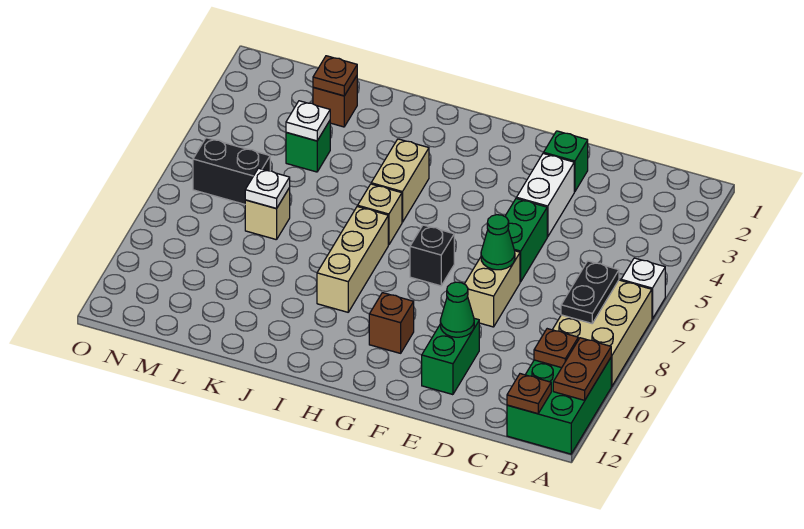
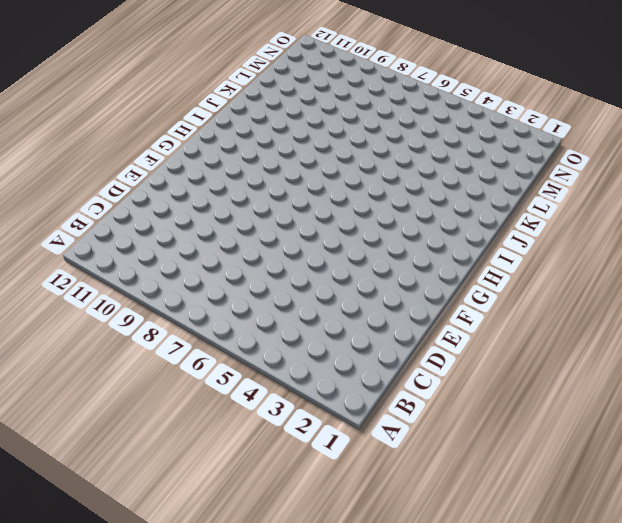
none -> white brick A6 level 1
none -> tan brick A7:B9 level 1
none -> green brick A10:B12 level 1

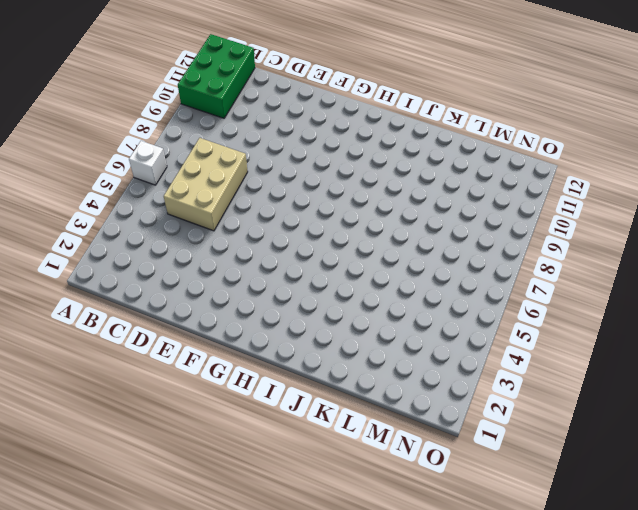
tan brick C5:D7 level 1 -> tan brick A7:B9 level 1
none -> green brick E2 level 1
none -> white brick E3:E4 level 1
none -> green brick E5:E6 level 1

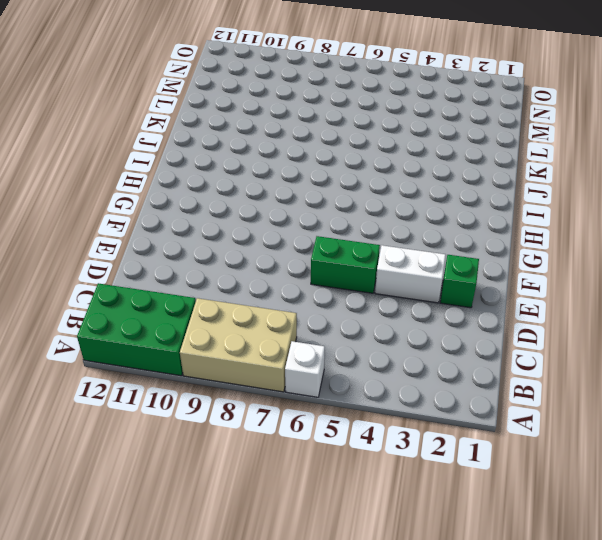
none -> tan brick E7:E8 level 1
none -> green brick E10:E11 level 1
none -> black brick G7 level 1

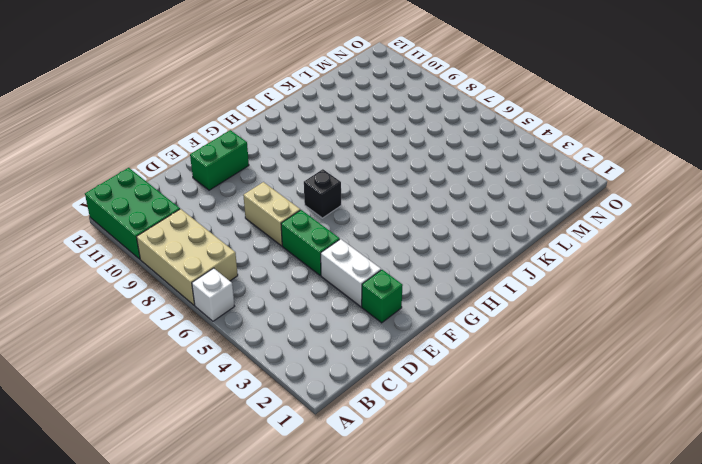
green brick E11:F11 level 1 -> green brick E10:E11 level 1
none -> brown brick G10 level 1
none -> tan brick I4:I5 level 1
none -> tan brick I6 level 1

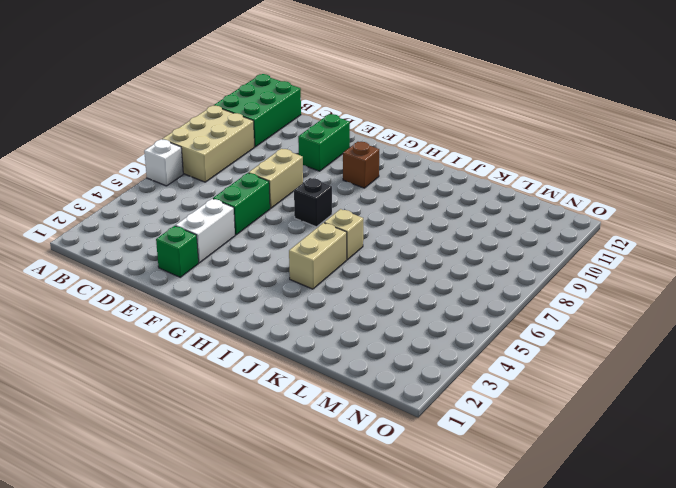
none -> tan brick I7:I9 level 1
none -> brown brick L2 level 1
none -> green brick L4 level 1

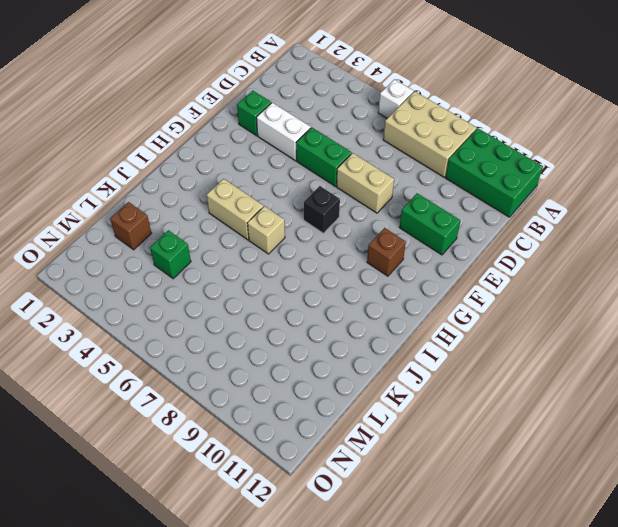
none -> tan brick I7:I9 level 1
none -> tan brick L7 level 1
none -> black brick M6:N6 level 1

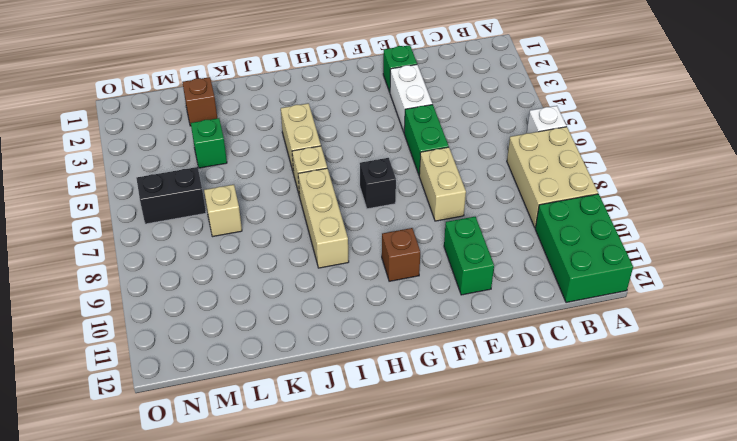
none -> brown plate A10:A11 level 2
none -> black plate B7:B8 level 2
none -> brown plate B10 level 2

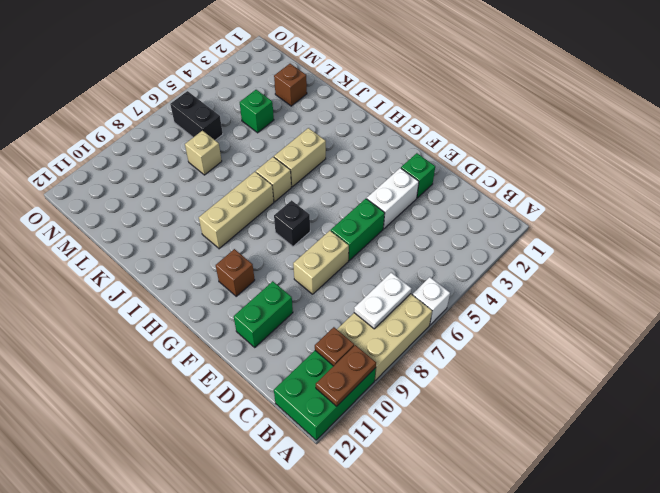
white plate B7:B8 level 2 -> black plate B7:B8 level 2
none -> brown plate B12 level 2
none -> green cone E7 level 2
none -> green cone E10 level 2

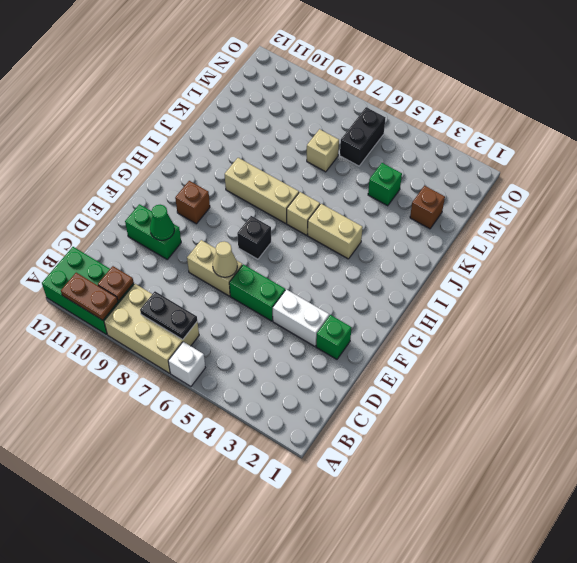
tan cone E7 level 2 -> green cone E7 level 2
none -> brown plate B12 level 2
none -> brown plate L2 level 2
none -> white plate L4 level 2

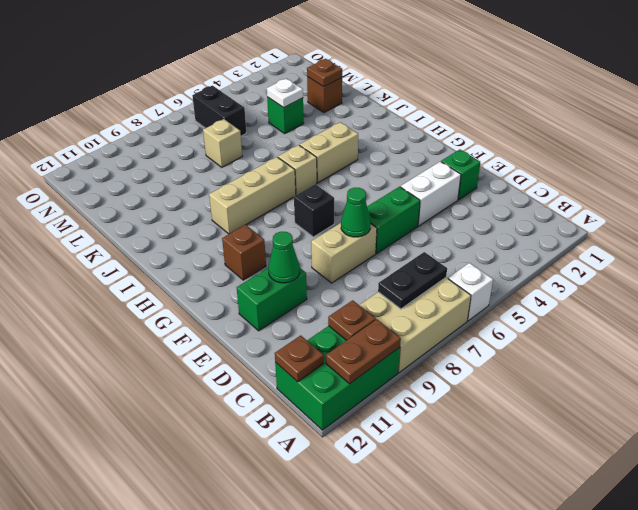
none -> white plate L7 level 2

